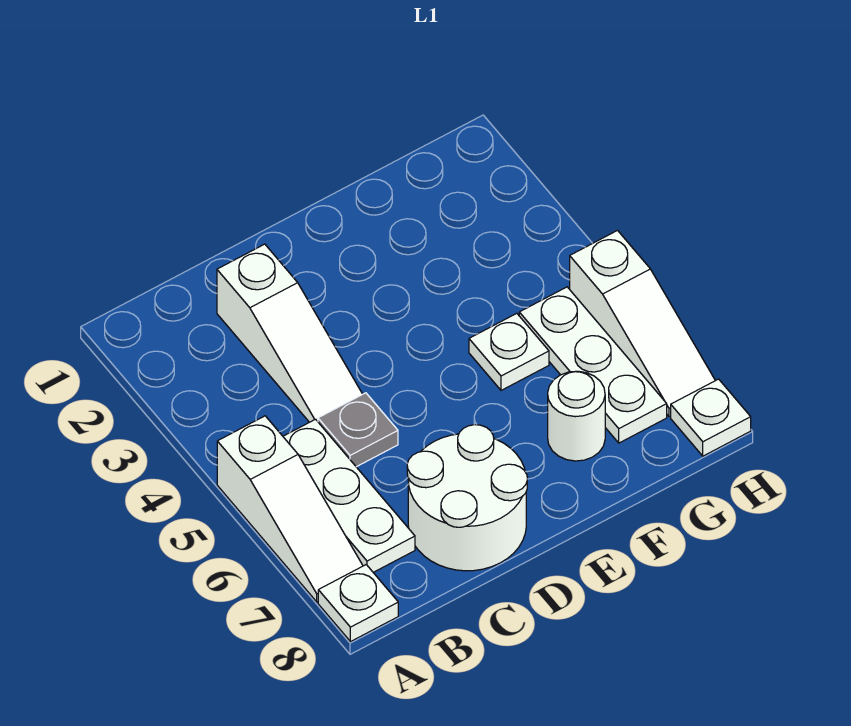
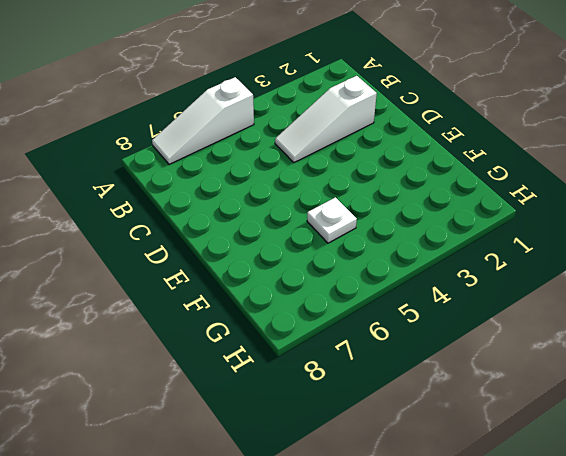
none -> white plate A8 level 1
none -> white plate B5:B7 level 1

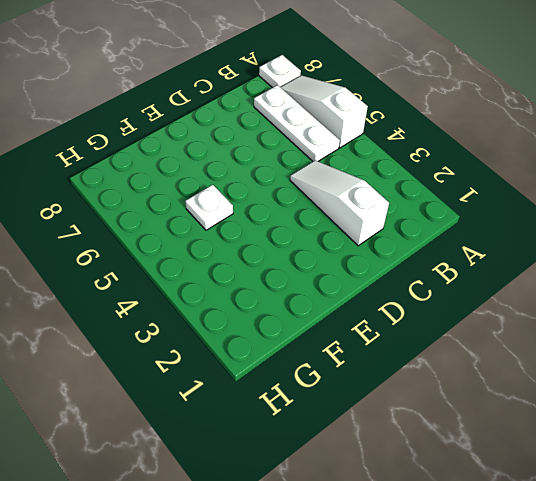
none -> grey plate C5 level 1
none -> white round brick C7:D8 level 1

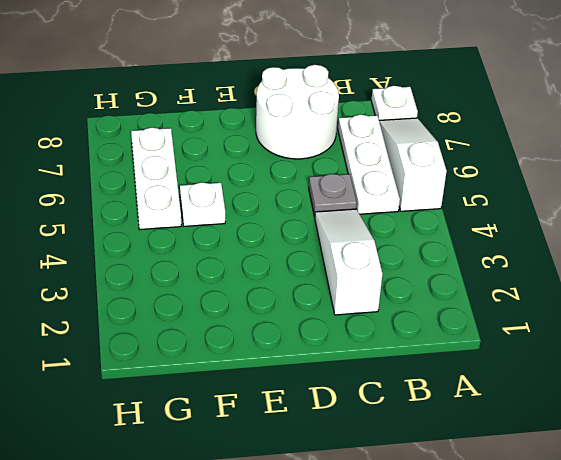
none -> white round brick F7 level 1
none -> white slope H5:H7 level 1 top 5

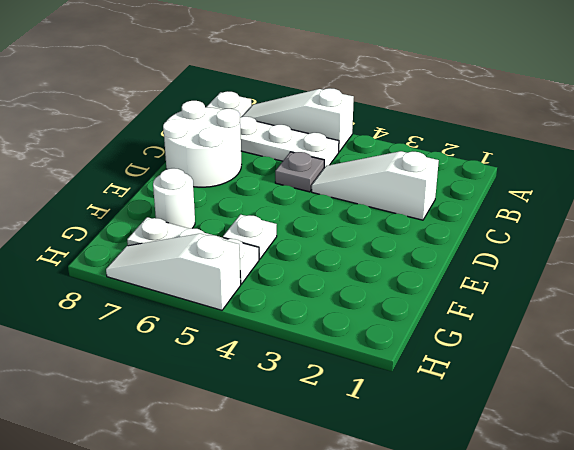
none -> white plate H8 level 1

